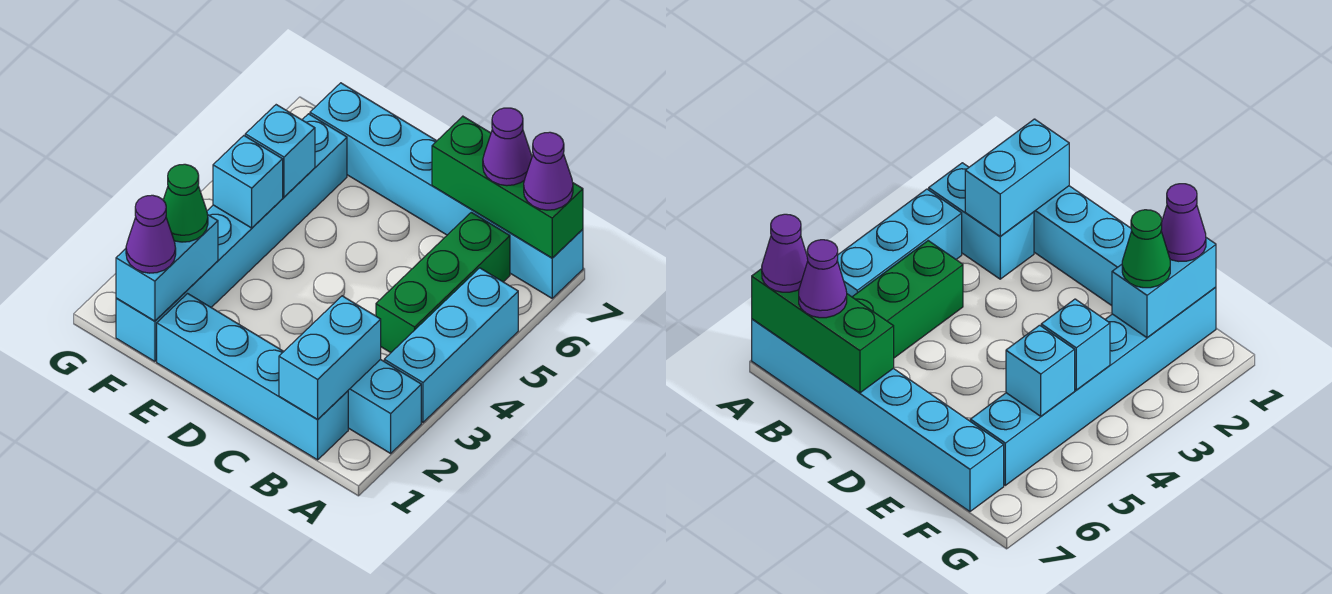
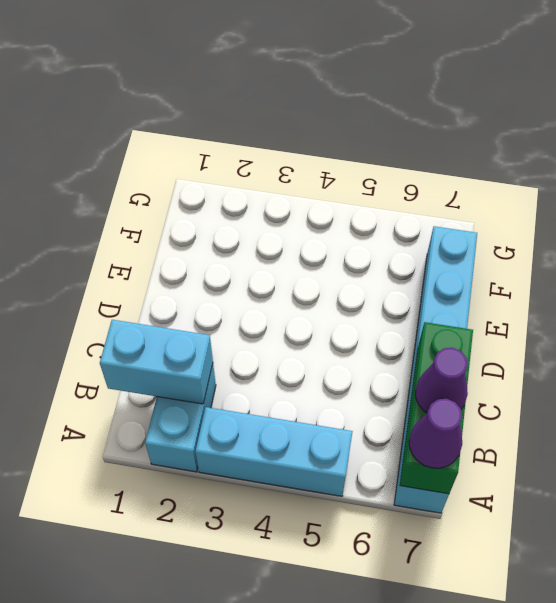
none -> cyan brick B1:E1 level 1
none -> green brick B4:B6 level 1
none -> cyan brick F1:F6 level 1

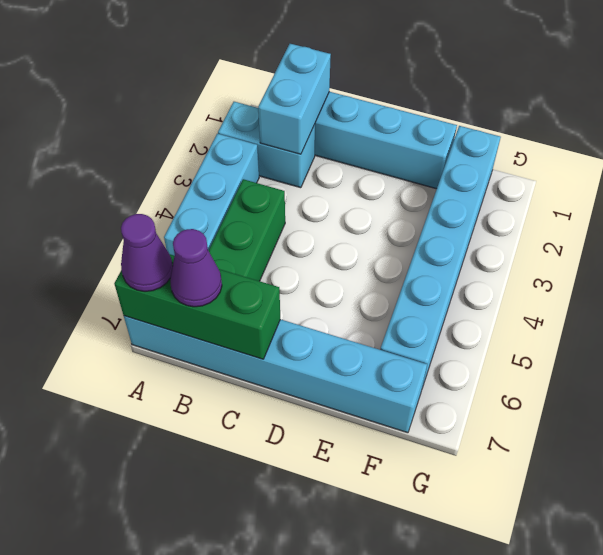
none -> cyan brick F1:F2 level 2
none -> cyan brick F4 level 2
none -> cyan brick F5 level 2

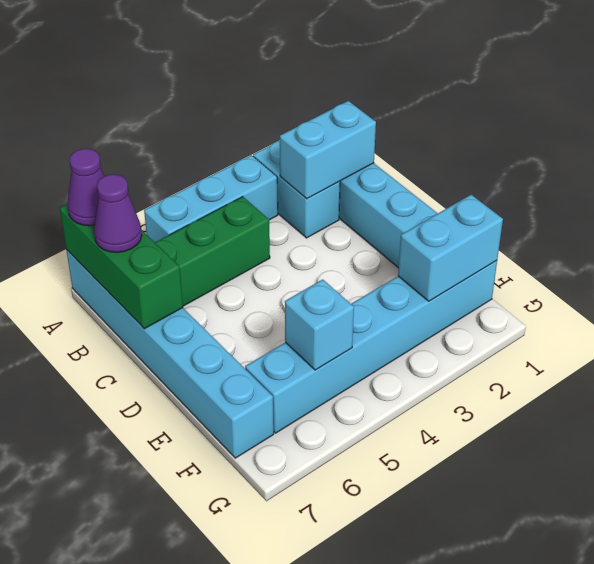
none -> cyan brick F4 level 2
none -> purple cone F1 level 3
none -> green cone F2 level 3

